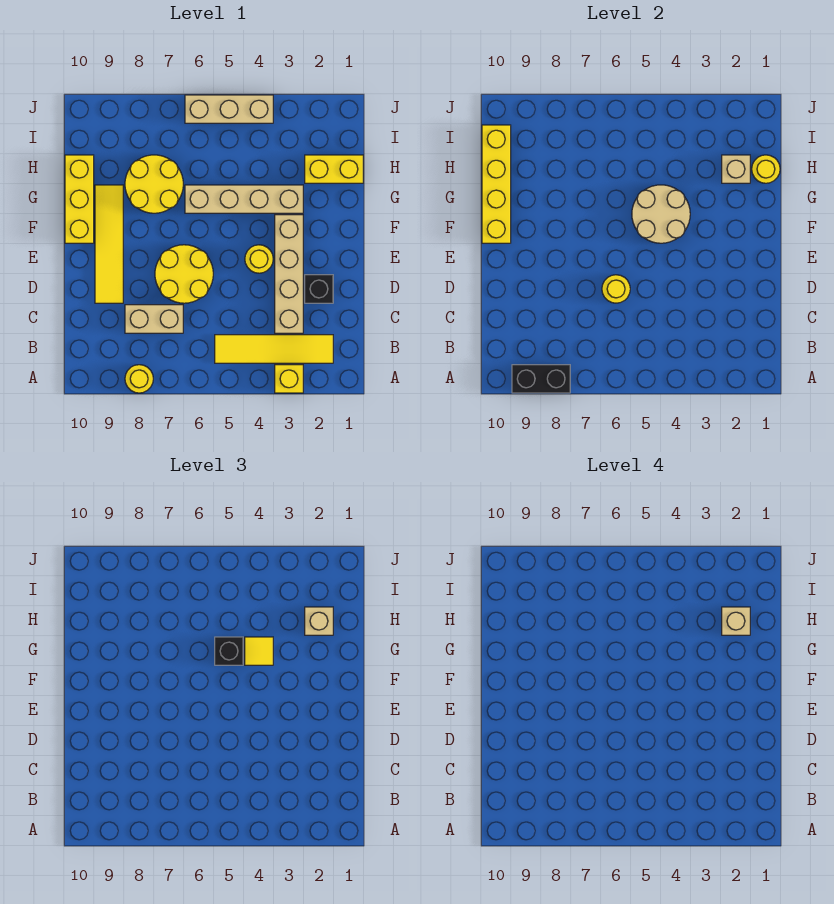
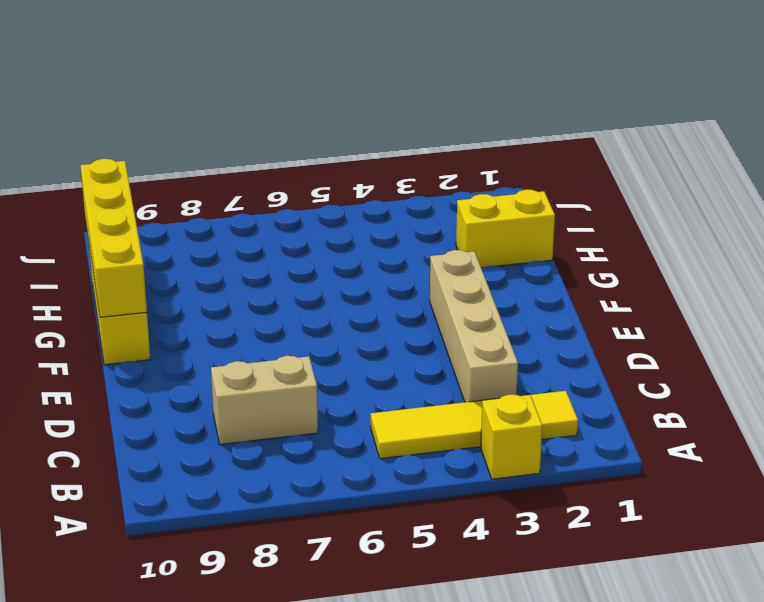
none -> yellow round brick A8 level 1
none -> black brick D2 level 1
none -> yellow round brick D6:E7 level 1

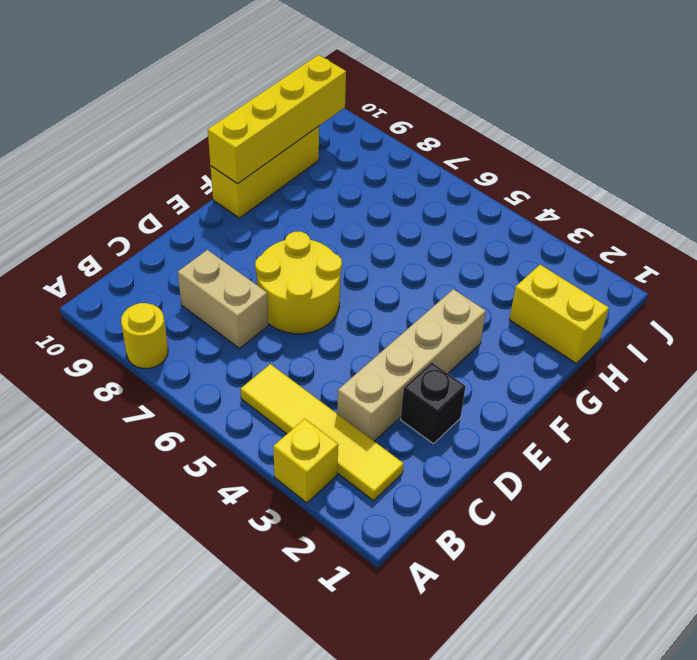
none -> yellow tile D9:G9 level 1
none -> yellow round brick E4 level 1
none -> tan brick G3:G6 level 1

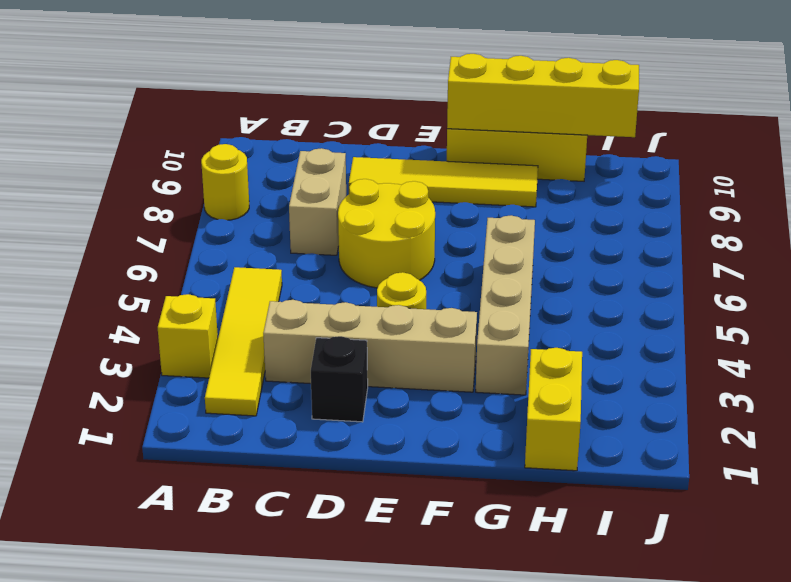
none -> yellow round brick G7:H8 level 1
none -> tan brick J4:J6 level 1
none -> black brick A8:A9 level 2

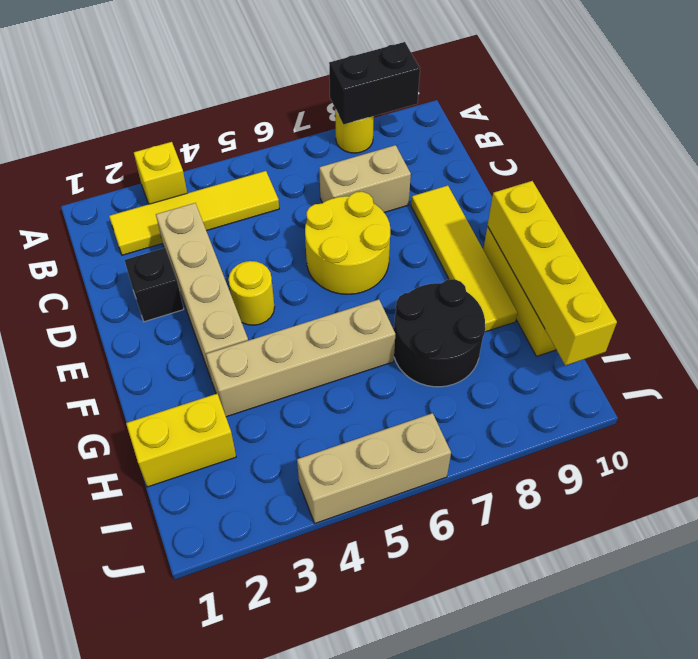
black round brick G7:H8 level 1 -> yellow round brick G7:H8 level 1
none -> yellow round brick D6 level 2
none -> tan round brick F4:G5 level 2
none -> yellow round brick H1 level 2

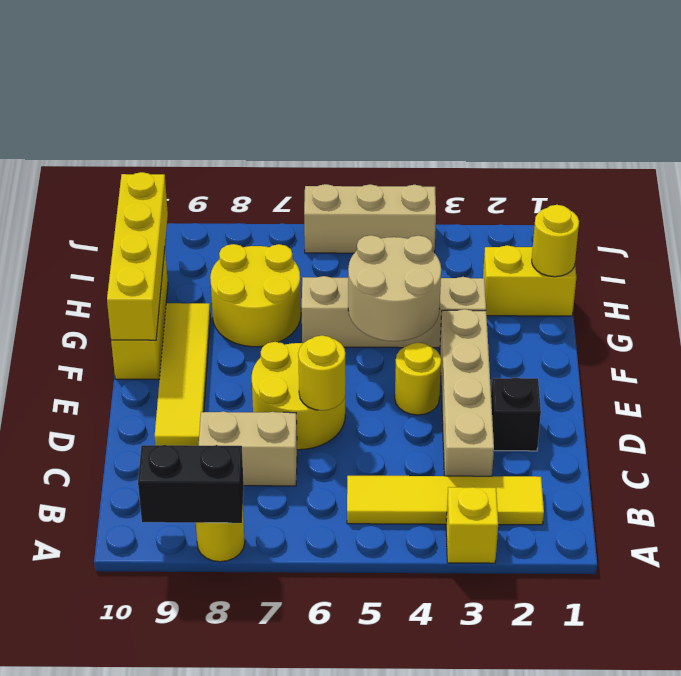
none -> tan brick H2 level 2
none -> yellow tile G4 level 3
none -> black brick G5 level 3

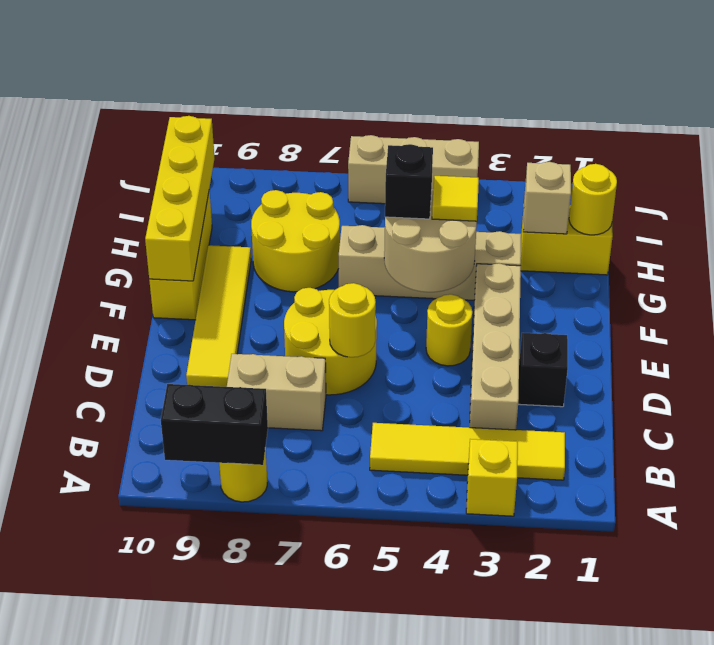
none -> tan brick H2 level 3
none -> tan brick H2 level 4

